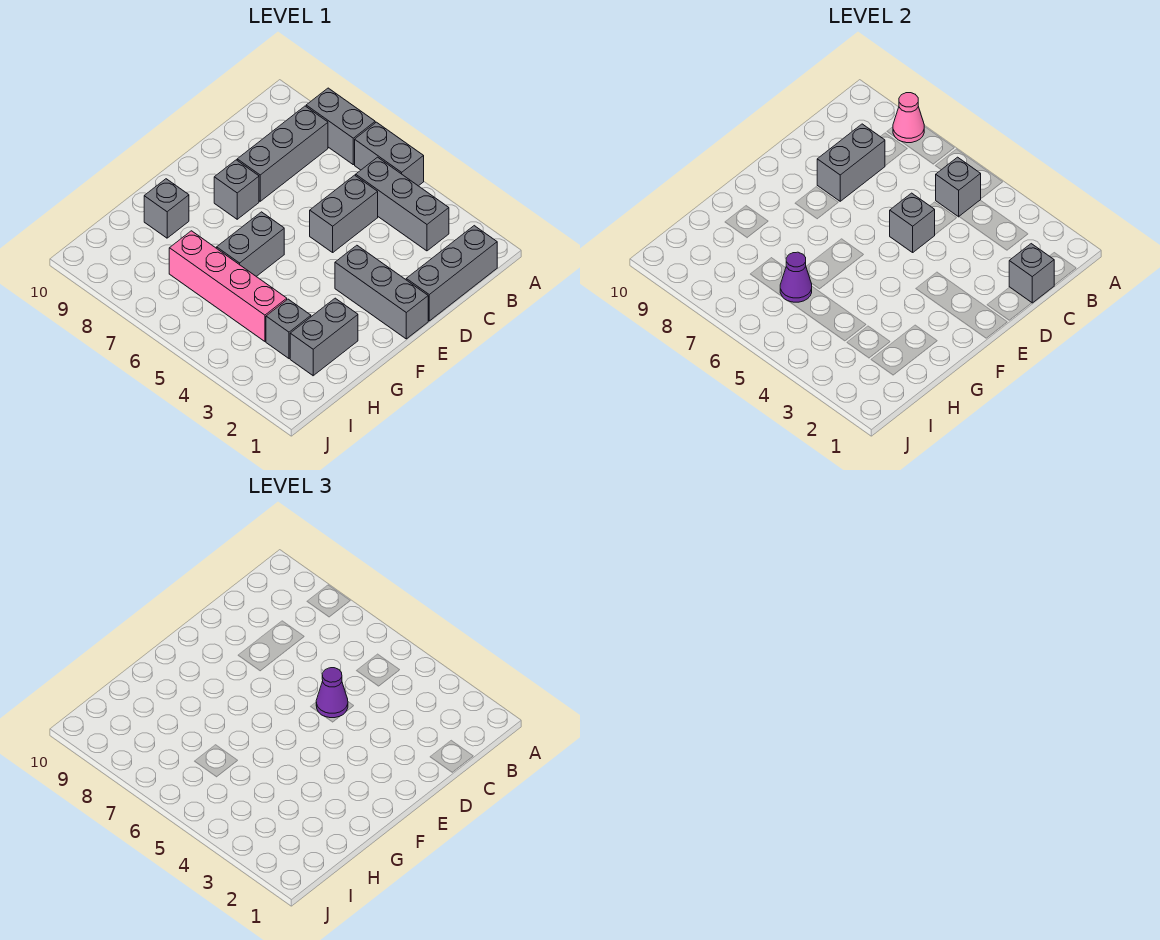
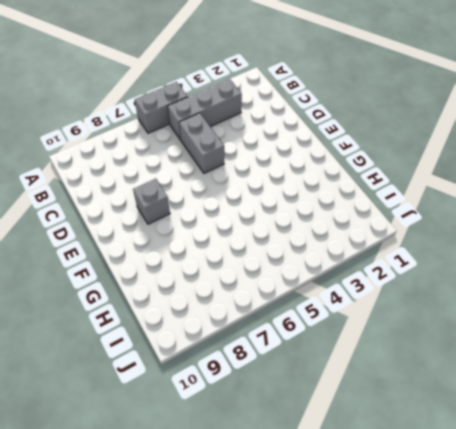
none -> grey brick A7:A8 level 1
none -> grey brick B1:D1 level 1
none -> grey brick B8:D8 level 1

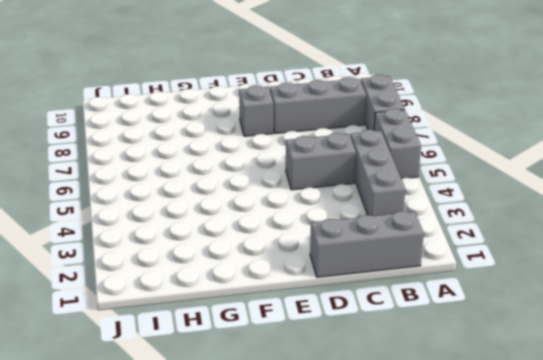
none -> grey brick E1:E3 level 1
none -> grey brick F6:G6 level 1
none -> grey brick G2:H2 level 1

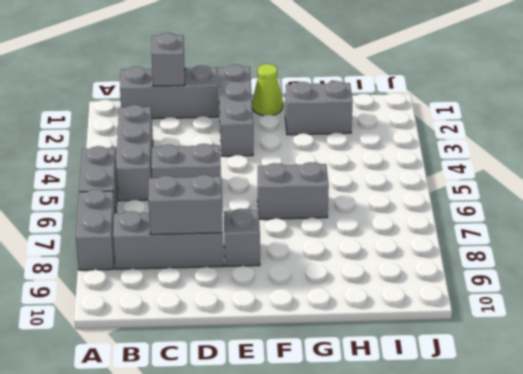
lime cone F1 level 1 -> none
none -> grey brick G9 level 1
none -> grey brick H3 level 1
none -> pink brick H4:H7 level 1

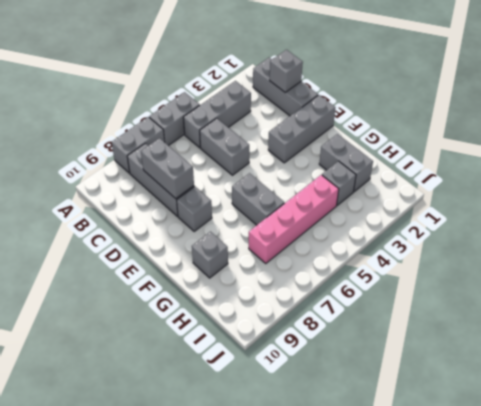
none -> pink cone A8 level 2
none -> grey brick B5 level 2
none -> grey brick D5 level 2

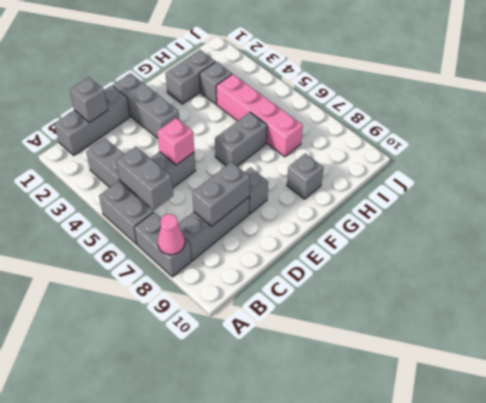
grey brick B5:B6 level 2 -> grey brick B5 level 2
pink brick D5 level 2 -> grey brick D5 level 2
none -> purple cone H6 level 2
none -> purple cone D5 level 3

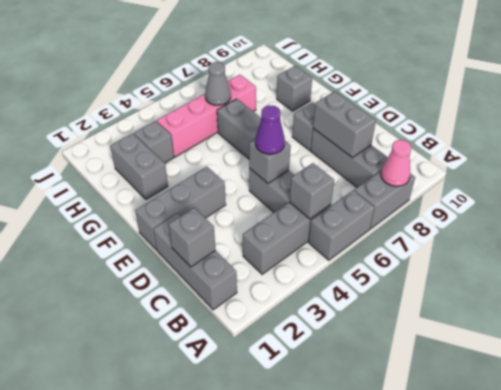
grey cone H6 level 2 -> purple cone H6 level 2

